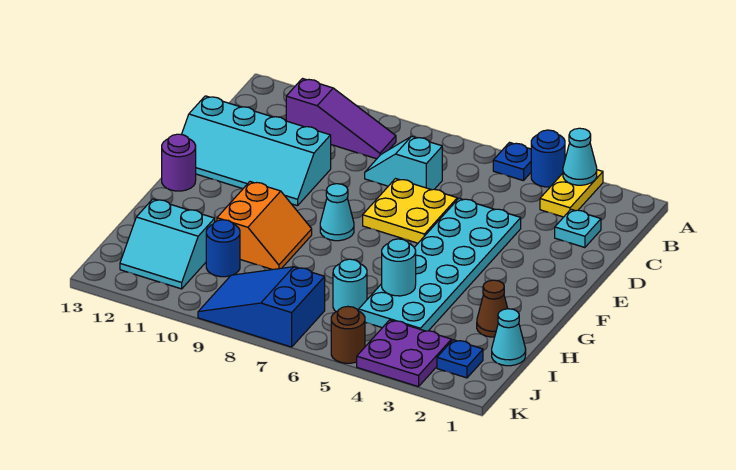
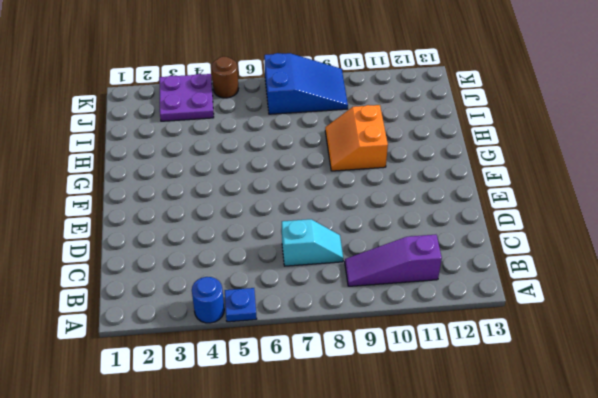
none -> yellow plate A3:B3 level 1
none -> cyan plate C2 level 1
none -> cyan plate D4:I5 level 1

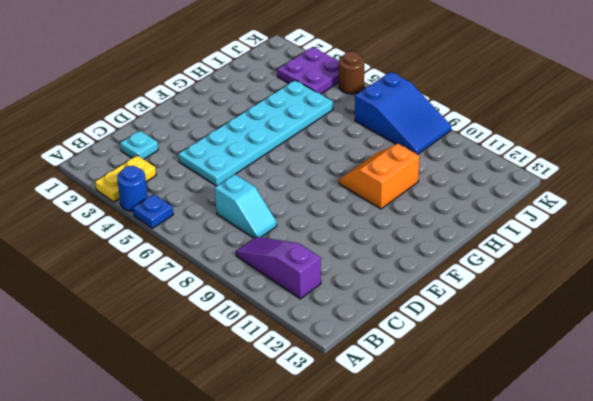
none -> yellow plate D6:E7 level 1
none -> cyan slope D10:E13 level 1 top D
none -> cyan cone F8 level 1

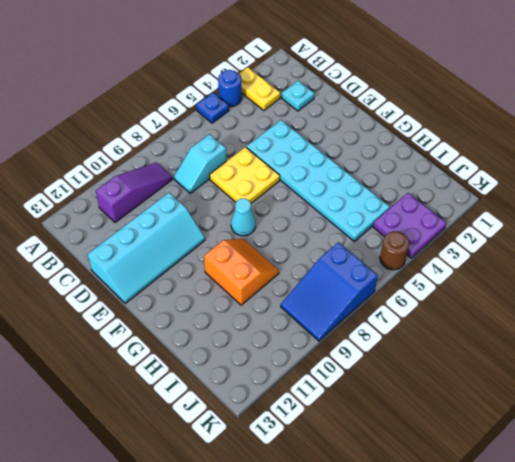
none -> purple round brick F13 level 1
none -> brown cone H2 level 1
none -> cyan cone I1 level 1

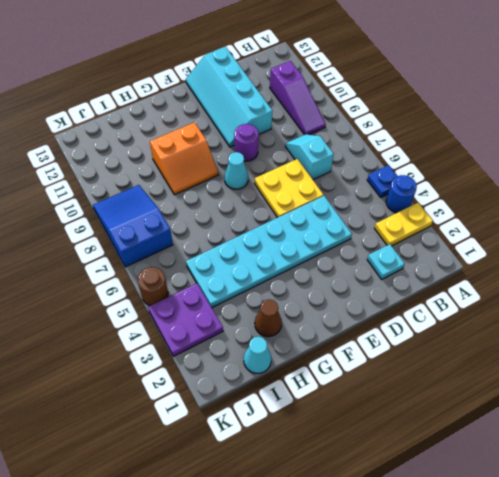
purple round brick E9 level 1 -> purple round brick F13 level 1
none -> cyan round brick I6 level 1
none -> blue round brick I10 level 1
none -> cyan slope I11:J12 level 1 top I

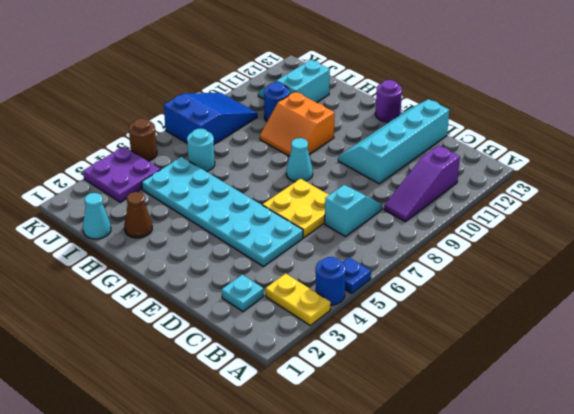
none -> blue plate J2 level 1
none -> cyan cone A3 level 2
none -> cyan round brick H5 level 2

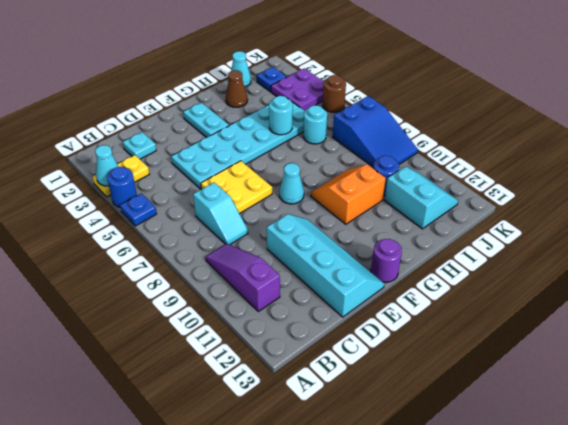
cyan plate F2:F3 level 1 -> none

